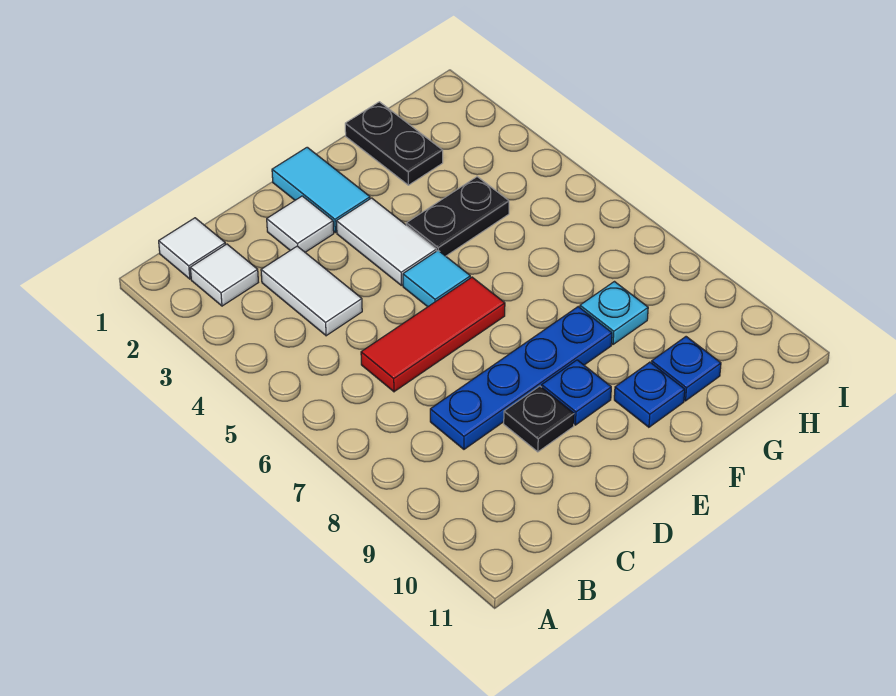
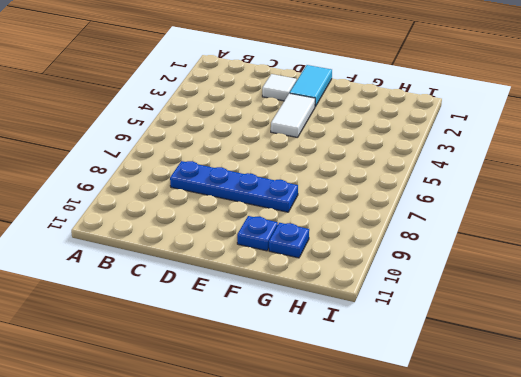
none -> white tile B1 level 1
none -> white tile B2 level 1
none -> white tile C3:C4 level 1

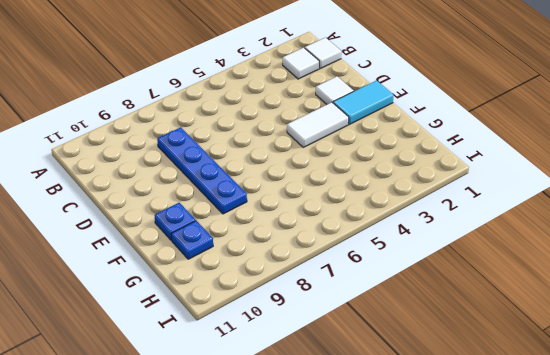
none -> white tile C3:C4 level 1
none -> red tile C6:E6 level 1
none -> black plate D9 level 1

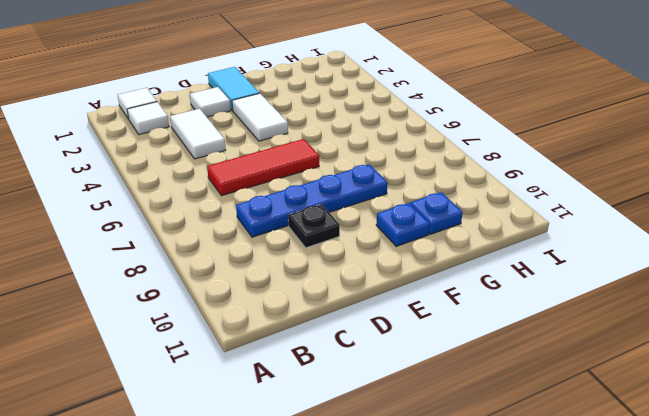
none -> cyan tile E5 level 1
none -> blue plate E9 level 1
none -> black plate F4:G4 level 1

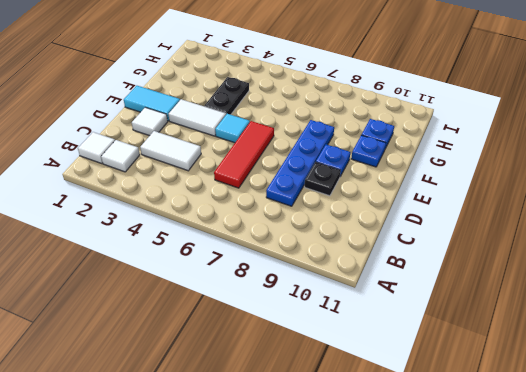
none -> black plate G1:G2 level 1
none -> cyan plate G8 level 1

